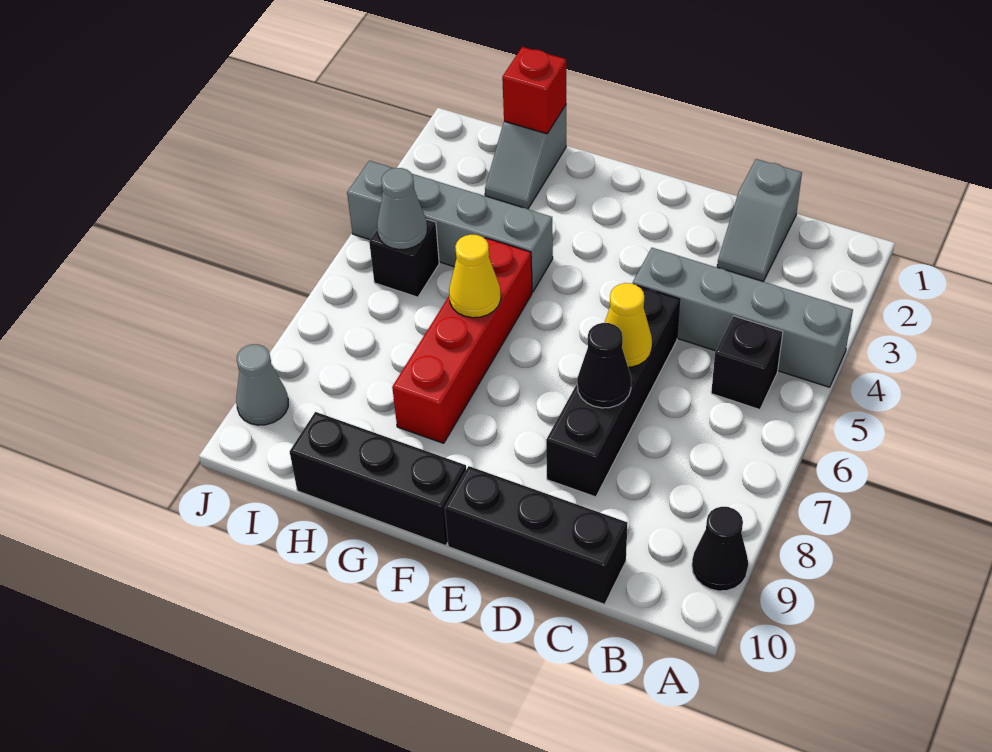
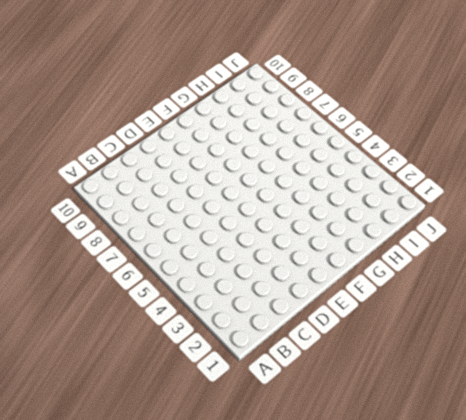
none -> grey brick A4:D4 level 1
none -> black cone A9 level 1
none -> black brick B5 level 1

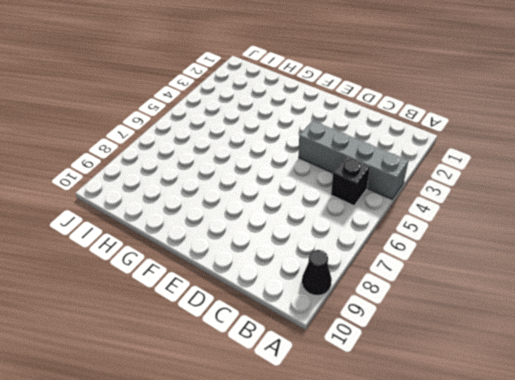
none -> grey slope C1:C2 level 1 top 1
none -> black brick C10:E10 level 1
none -> black brick D5:D8 level 1

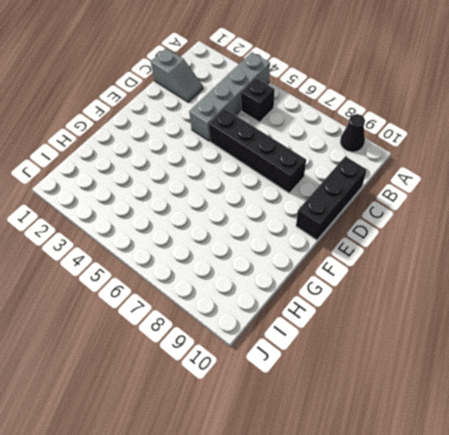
none -> black brick F10:H10 level 1
none -> grey brick G4:J4 level 1
none -> red brick G5:G8 level 1

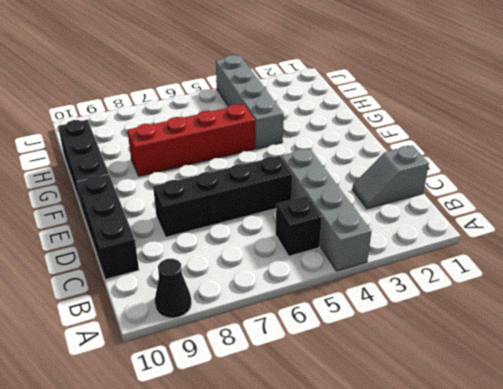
none -> grey slope H1:H2 level 1 top 1
none -> black brick I5 level 1
none -> grey cone J9 level 1

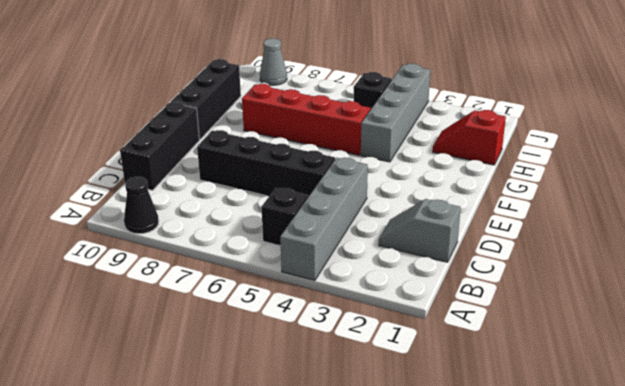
red slope H1:H2 level 1 top 1 -> grey slope H1:H2 level 1 top 1
none -> yellow cone D6 level 2
none -> black cone D7 level 2
none -> yellow cone G6 level 2

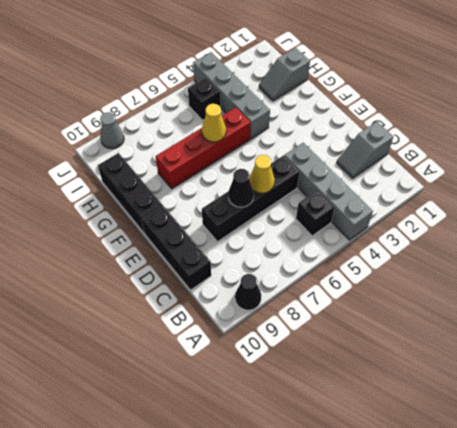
none -> red brick H1 level 2
none -> grey cone I5 level 2

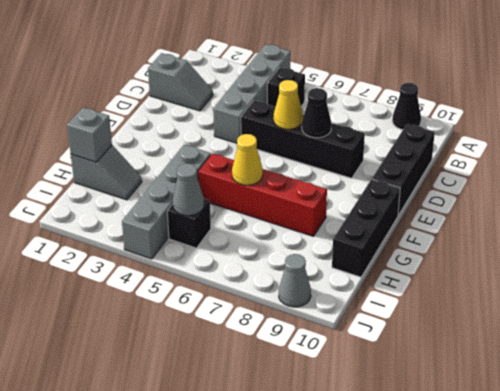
grey brick H1 level 2 -> red brick H1 level 2

